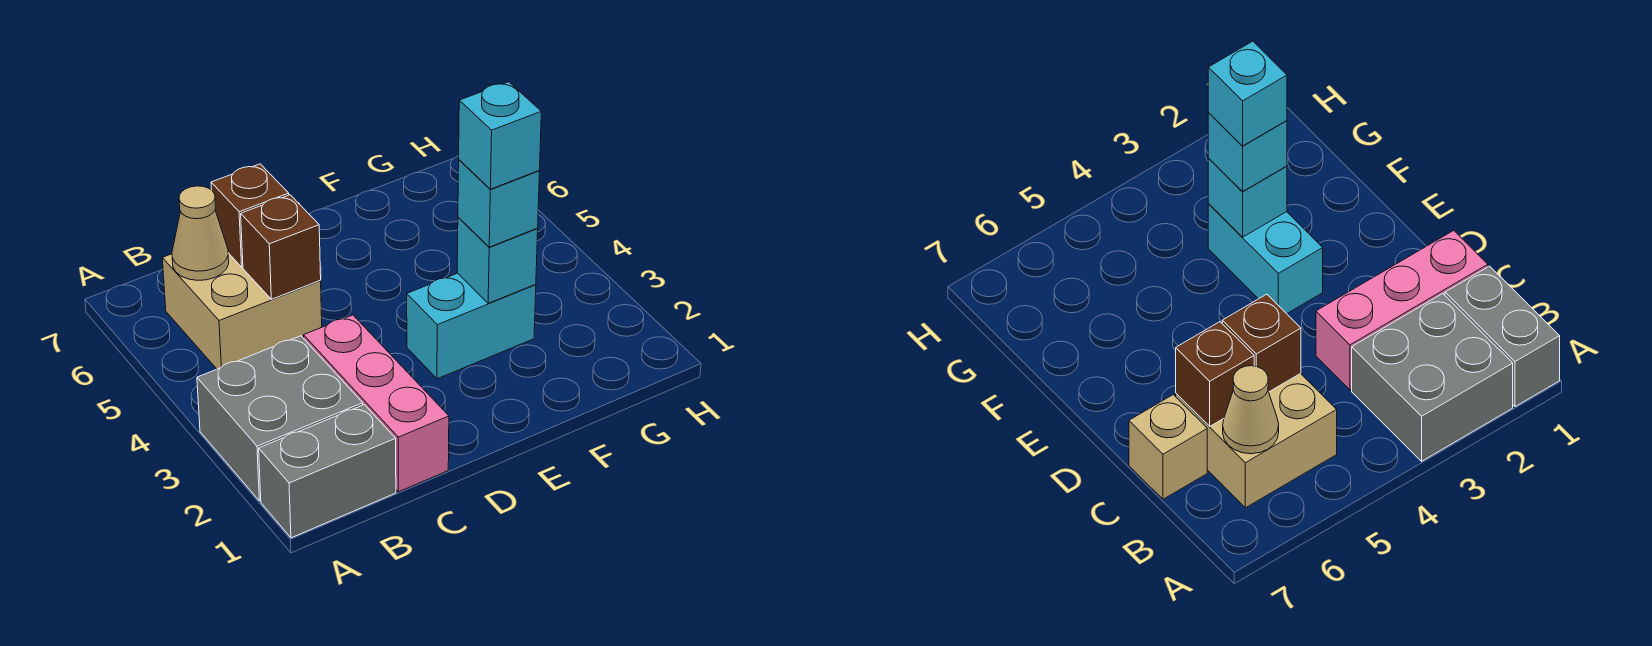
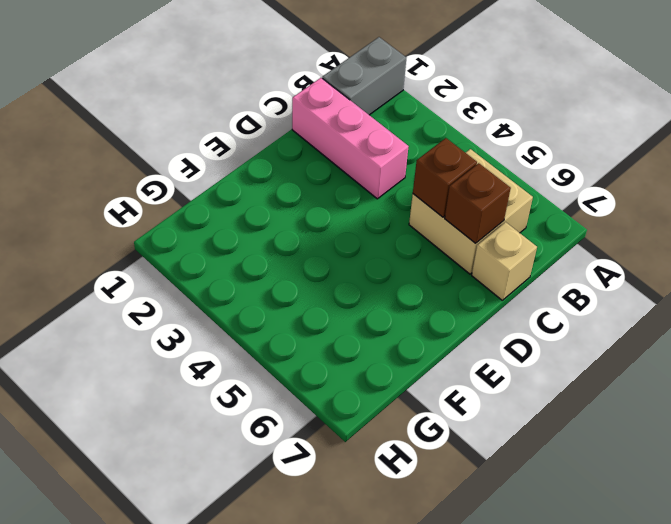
none -> grey brick A2:B3 level 1
none -> cyan brick E3:F3 level 1
none -> tan cone B6 level 2

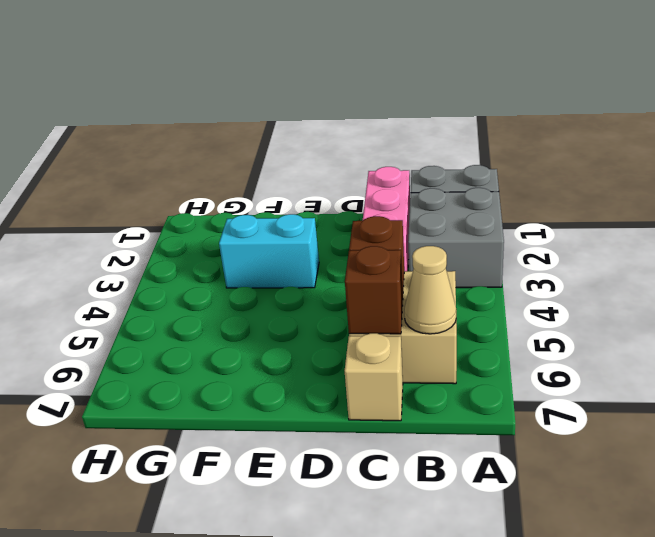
none -> cyan brick F3 level 2
none -> cyan brick F3 level 3
none -> cyan brick F3 level 4

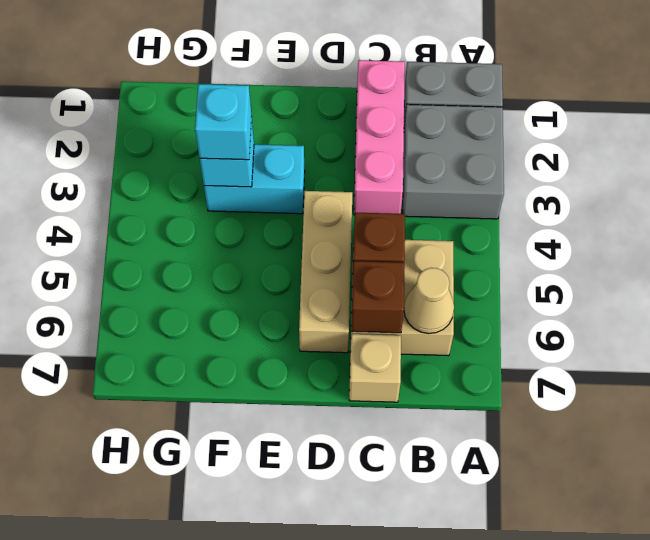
tan brick D4:D6 level 1 -> none
none -> cyan brick F3 level 4

